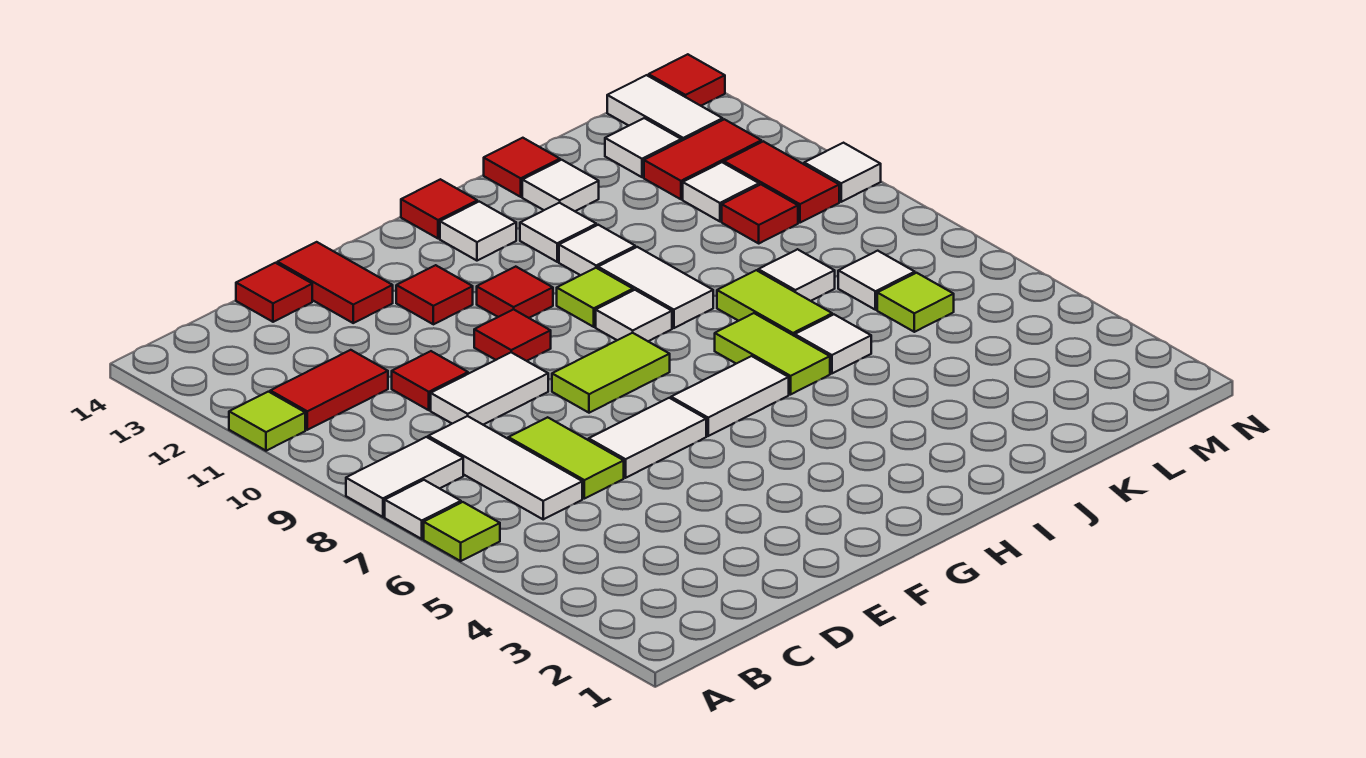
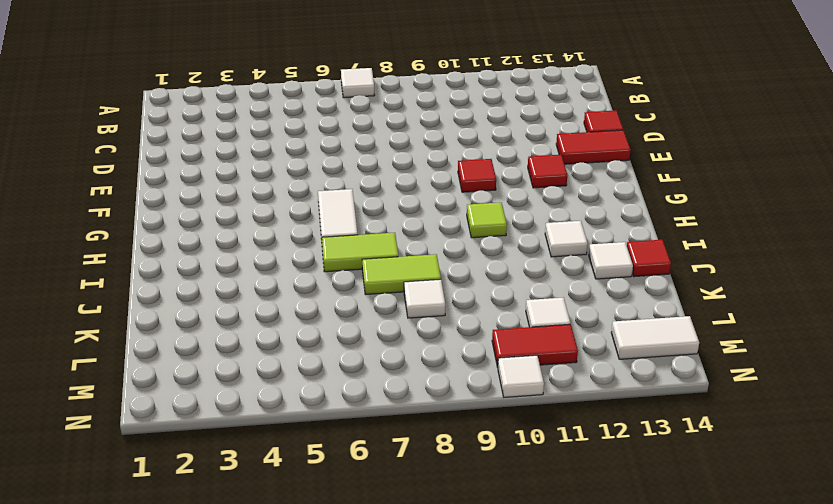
none -> lime tile A6 level 1
none -> white tile A8:B8 level 1
none -> lime tile A11 level 1
none -> red tile B11:C11 level 1

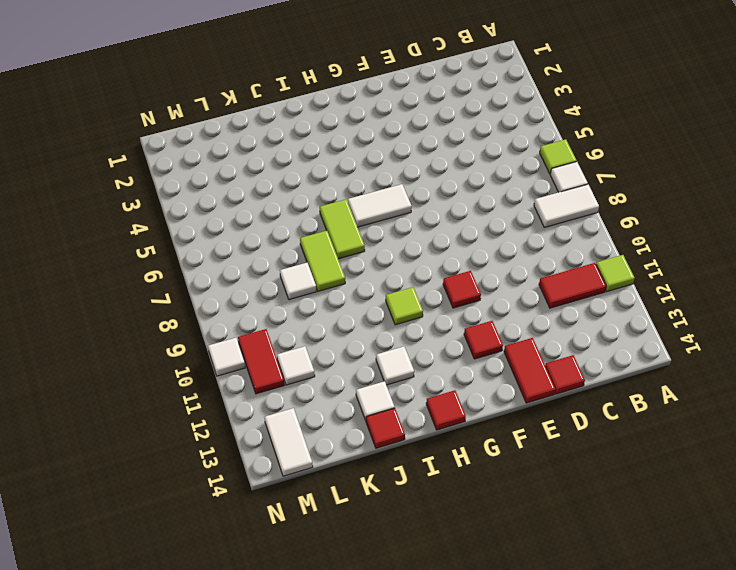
none -> white tile C6:C8 level 1
none -> lime tile D6:D7 level 1
none -> white tile D9:E9 level 1
none -> red tile D10 level 1

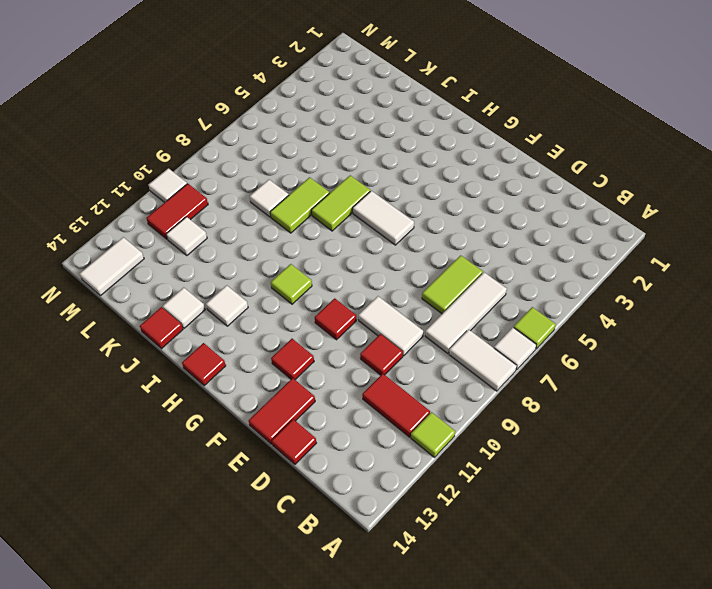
none -> white tile E6:F6 level 1
none -> lime tile F8:G8 level 1
none -> red tile G11 level 1
none -> white tile H9 level 1

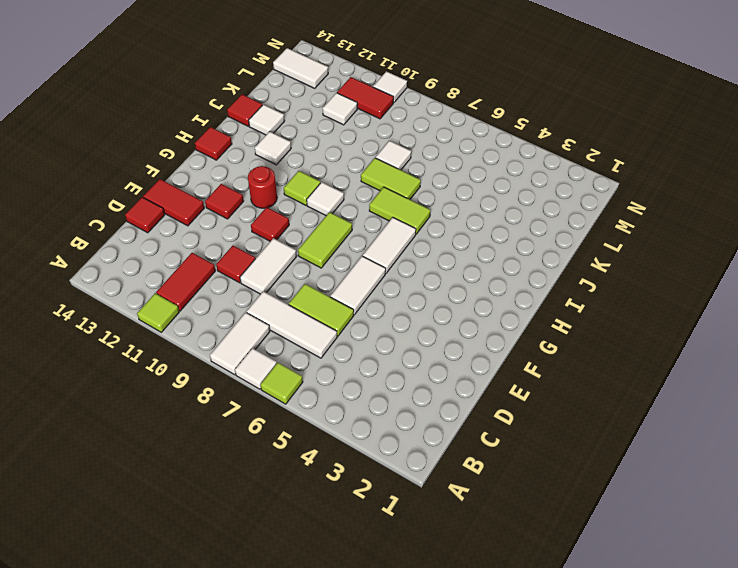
red round brick G11 level 1 -> red tile G11 level 1
none -> white tile H13 level 1
none -> white tile I9:I10 level 1
none -> white tile I11 level 1
none -> white tile J6 level 1

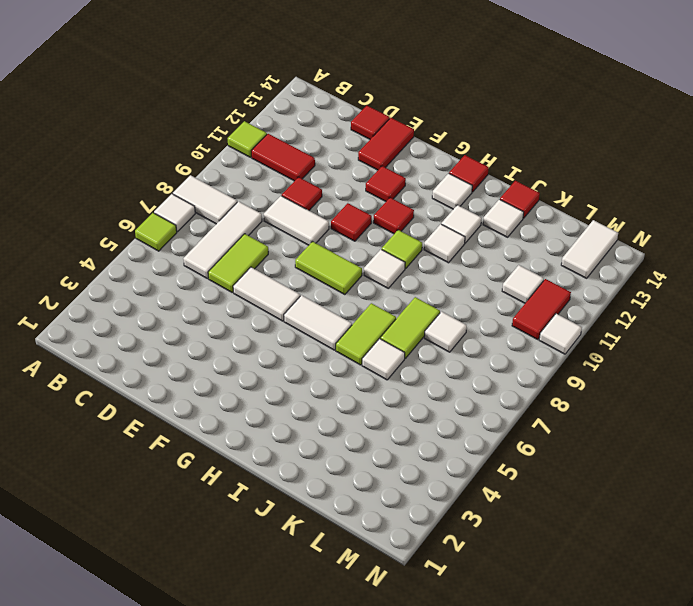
none -> white tile I9:I10 level 1
none -> lime tile L6 level 1
none -> white tile L7 level 1
none -> red tile L10 level 1

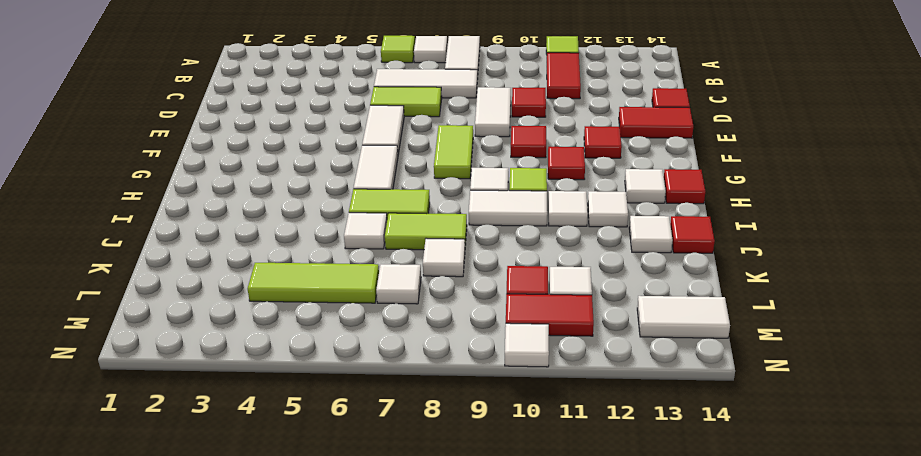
lime tile L4:L6 level 1 -> lime tile L6 level 1
none -> red tile L12:M12 level 1
none -> white tile L13 level 1
none -> red tile N14 level 1

